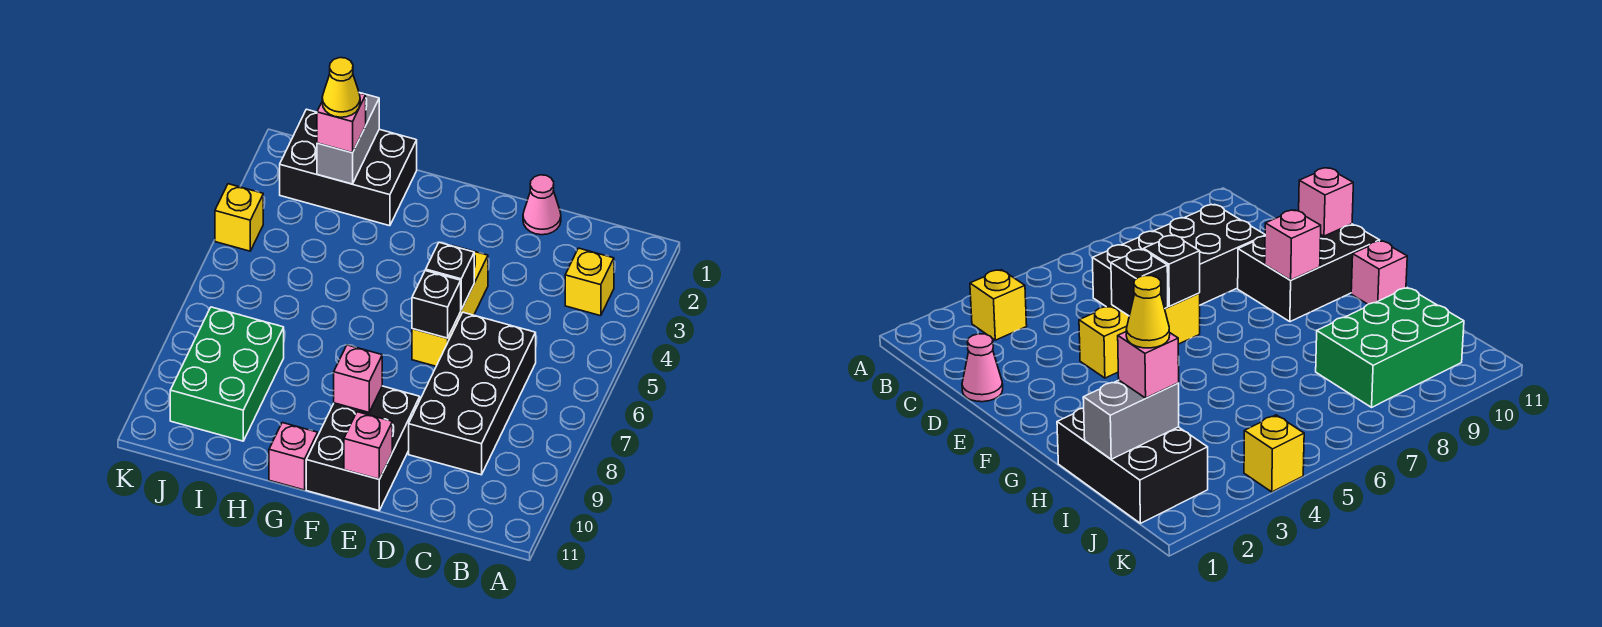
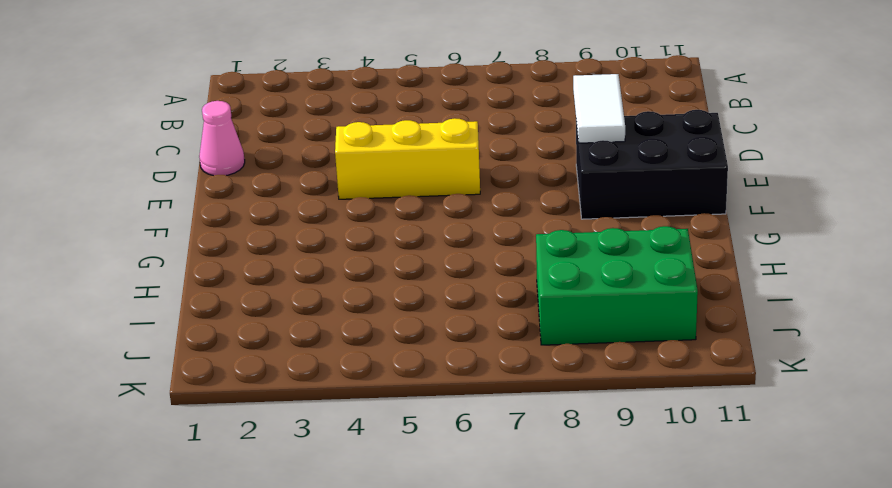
white tile D9:E9 level 2 -> none
none -> yellow brick B3 level 1
none -> black brick C6:D9 level 1
none -> pink brick G11 level 1

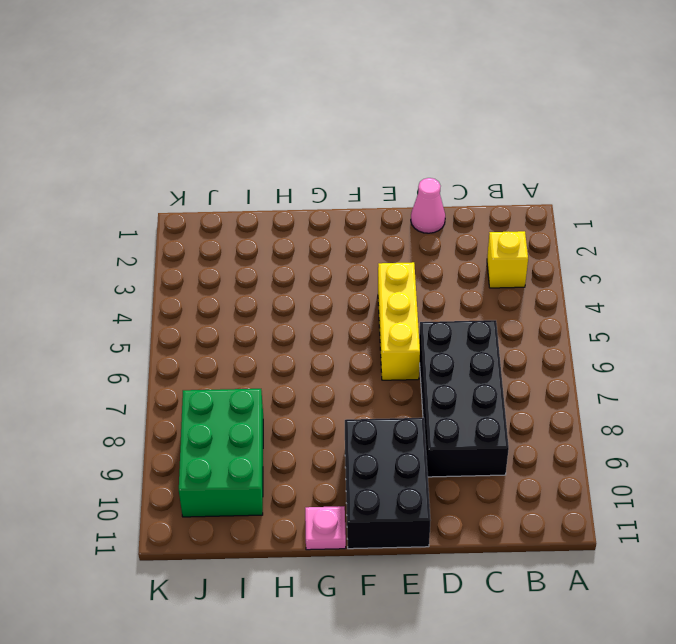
pink plate G11 level 1 -> pink brick G11 level 1
none -> black brick H1:J2 level 1
none -> yellow brick K4 level 1
none -> black brick E5 level 2

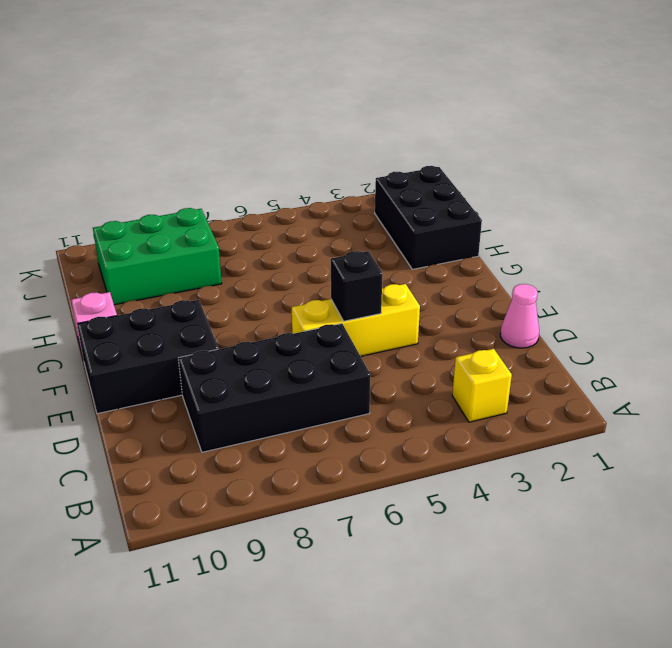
none -> yellow brick K4 level 1
none -> black brick E6 level 2
none -> pink brick E11 level 2

